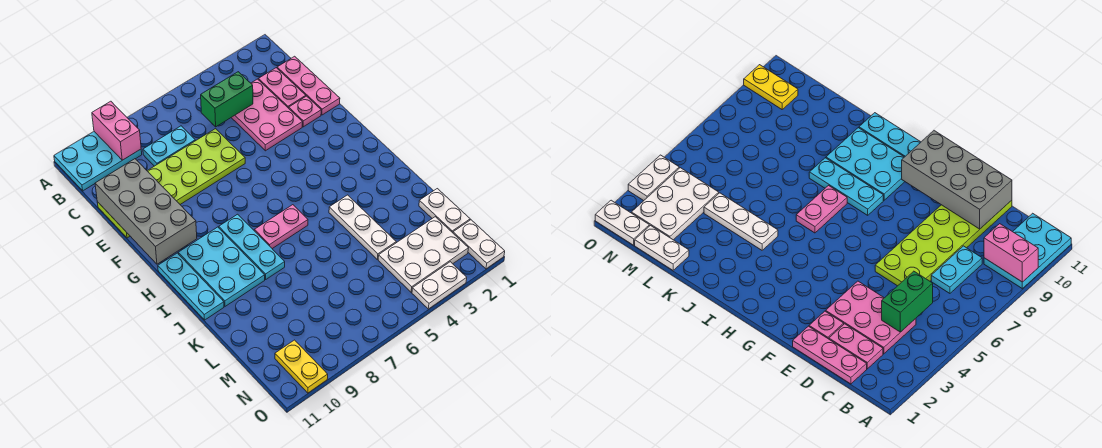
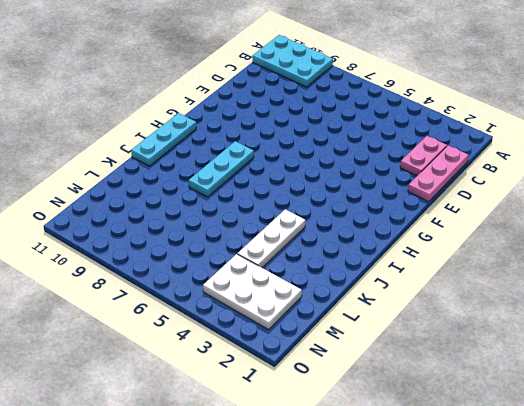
none -> pink plate C3:E4 level 1
none -> cyan plate C7:C8 level 1
none -> lime plate D6:E11 level 1

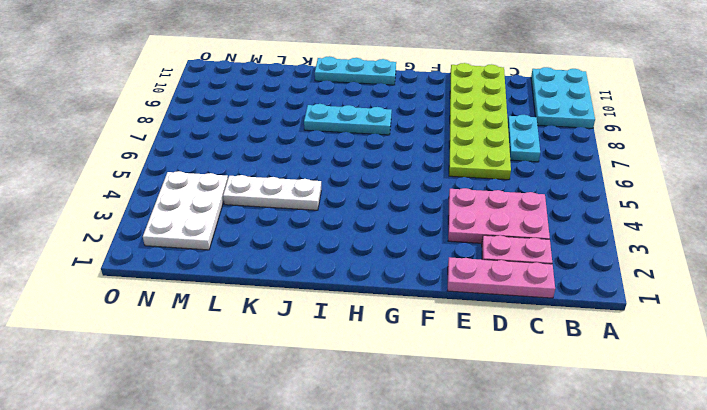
none -> pink plate E2 level 1
none -> cyan plate H9:J10 level 1
none -> pink plate I6:I7 level 1

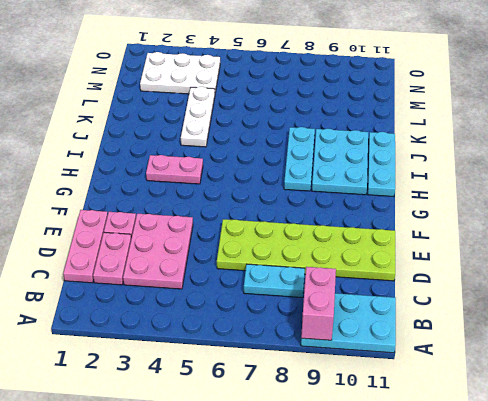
pink plate H3:H4 level 1 -> pink plate I6:I7 level 1
none -> white plate L1:M1 level 1
none -> white plate N1:O1 level 1
none -> yellow plate N10:O10 level 1

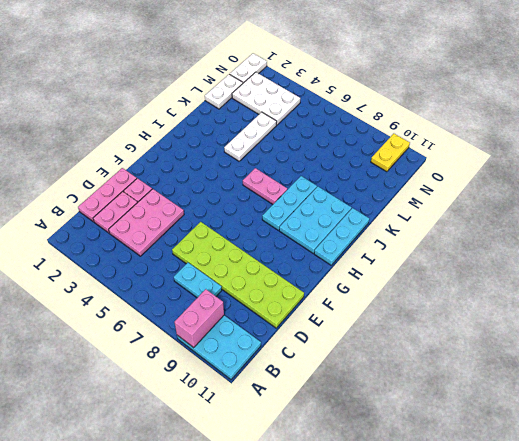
none -> white plate O3:O4 level 1
none -> green brick C4:C5 level 2
none -> grey brick D10:G11 level 2

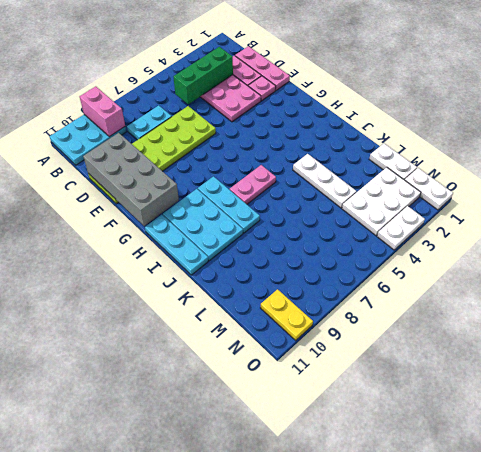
green brick C3:C5 level 2 -> green brick C4:C5 level 2

